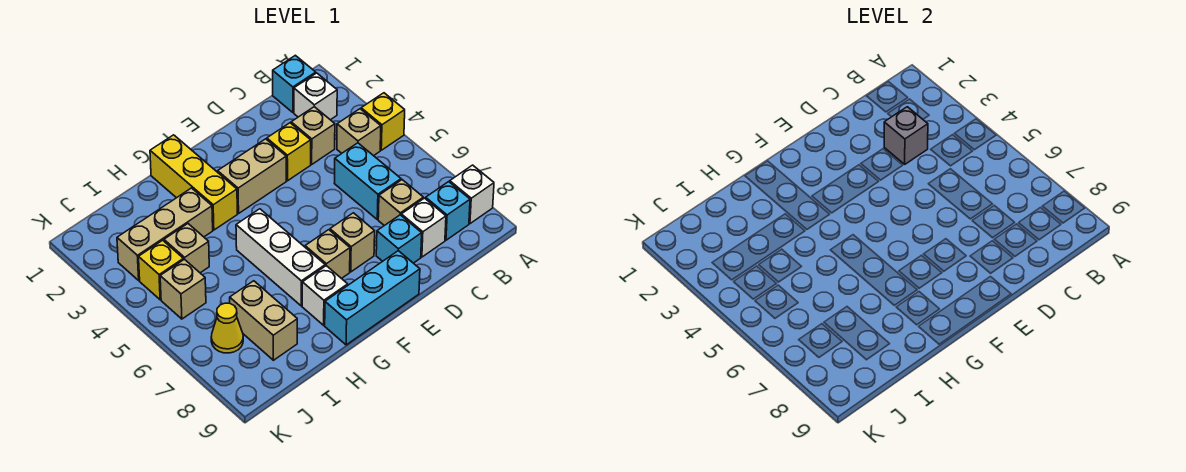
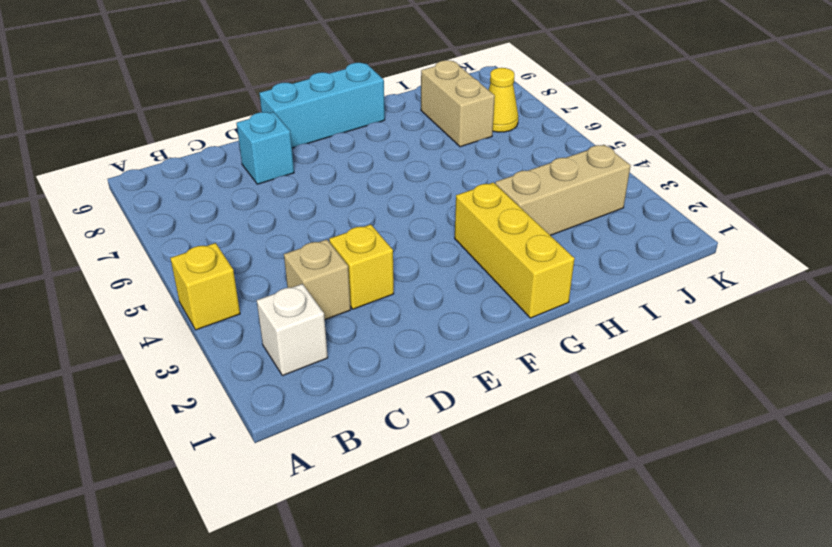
none -> white brick A8 level 1
none -> cyan brick B1 level 1
none -> tan brick B4 level 1

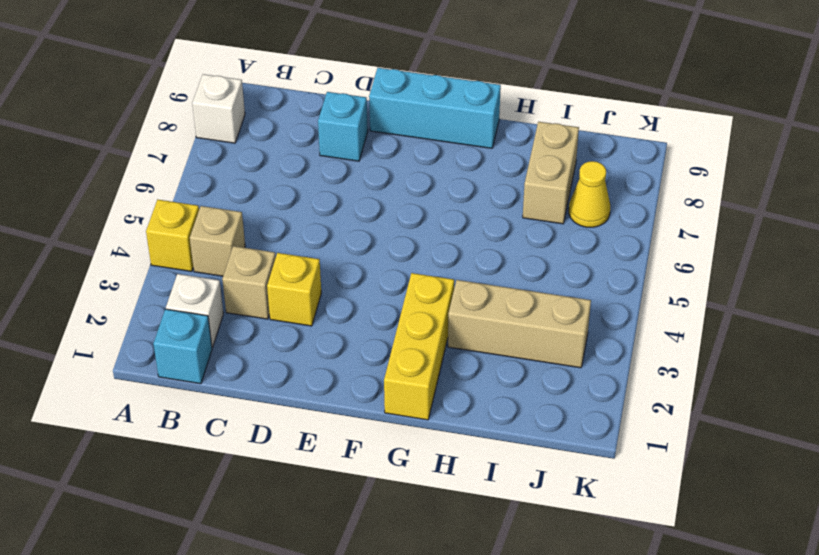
none -> cyan brick B8 level 1
none -> cyan brick C5:C6 level 1
none -> tan brick C7 level 1

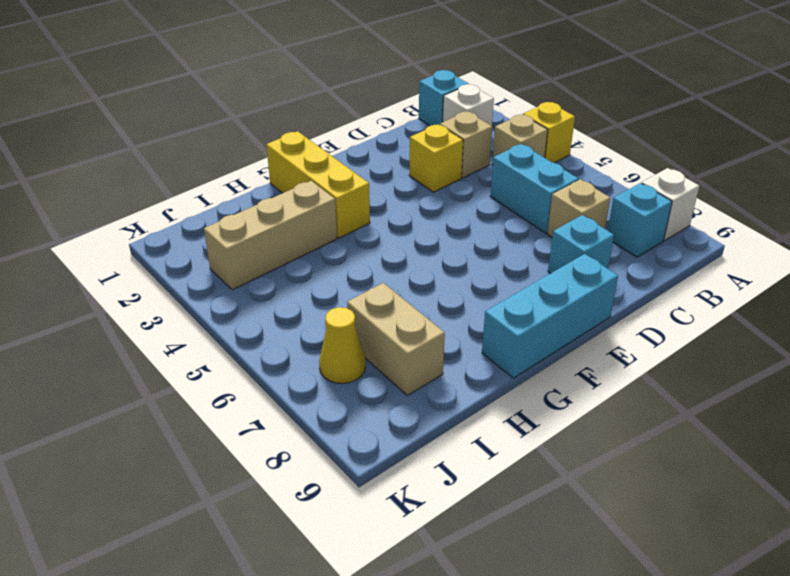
none -> white brick C8 level 1
none -> tan brick E3:F3 level 1
none -> tan brick E7 level 1

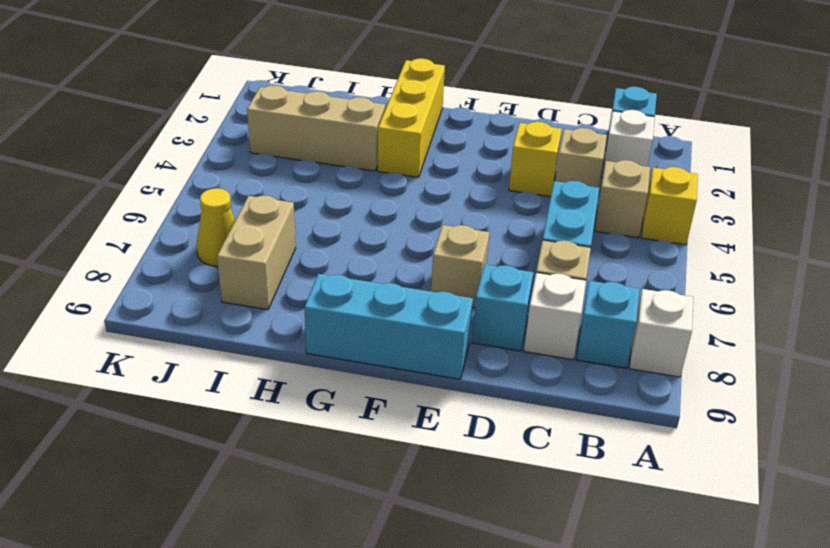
none -> tan brick E3:F3 level 1
none -> tan brick F7 level 1
none -> white brick G5:G7 level 1

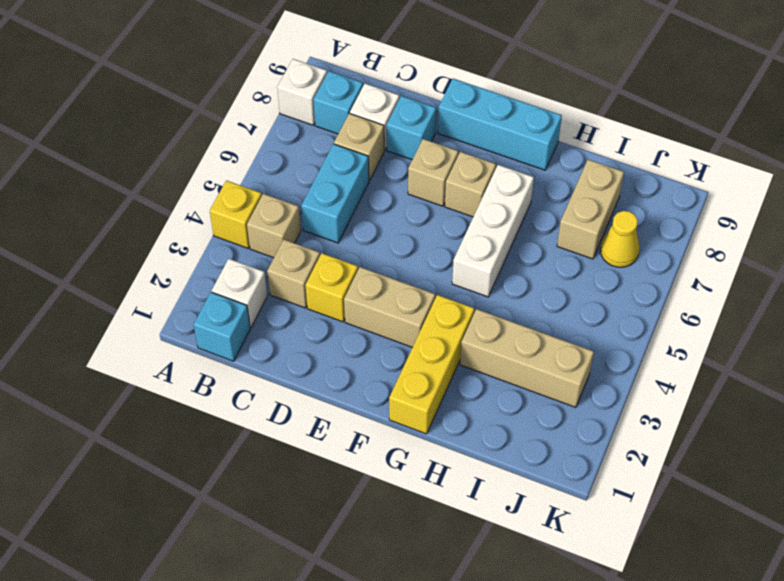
none -> white brick G8 level 1
none -> tan brick I4 level 1
none -> yellow brick J4 level 1

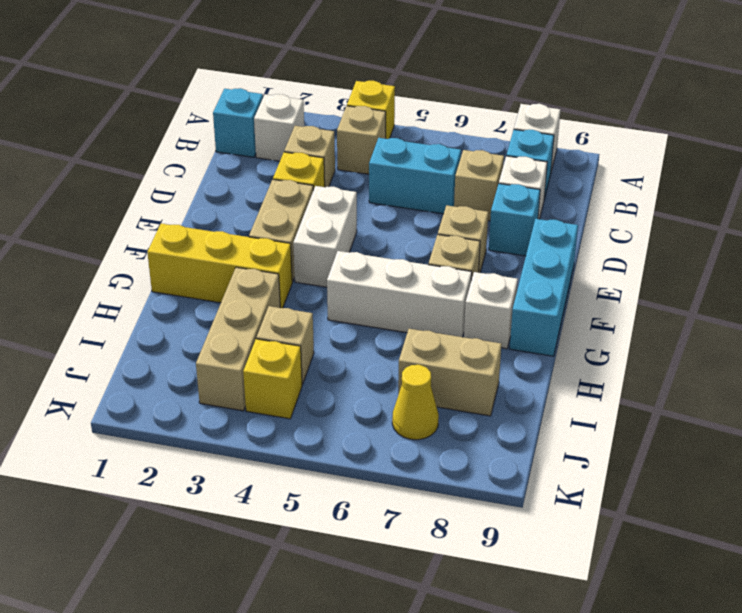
white brick E4:F4 level 1 -> none
none -> tan brick J5 level 1
none -> grey brick C3 level 2

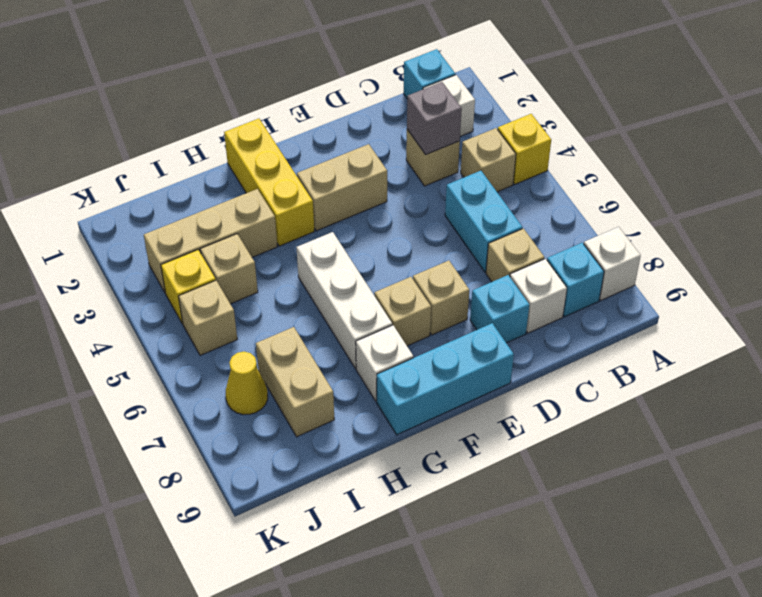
none -> yellow brick D3 level 1

